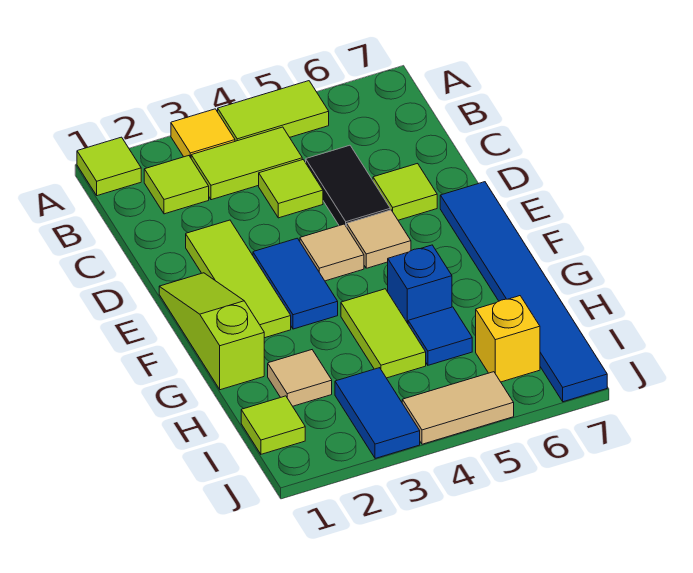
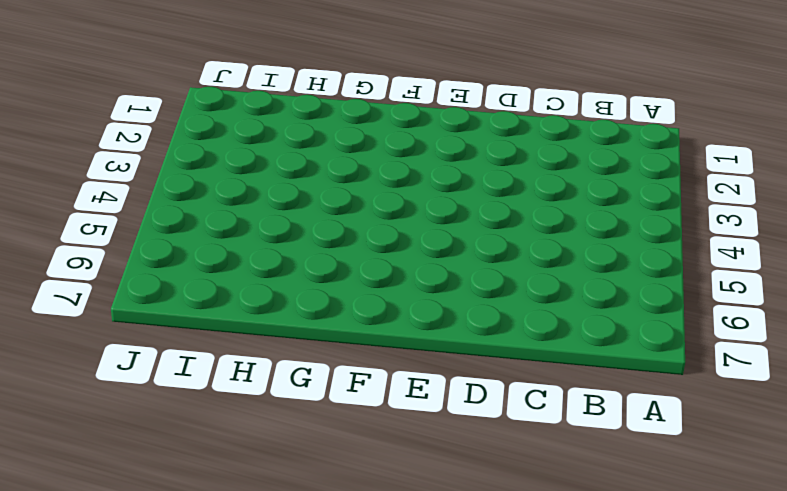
none -> lime tile A1 level 1
none -> yellow tile A3 level 1
none -> lime tile A4:A5 level 1

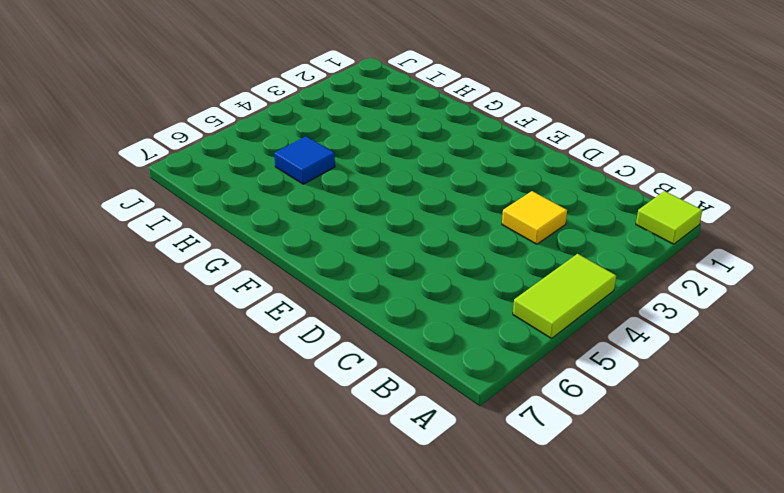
yellow tile C3 level 1 -> yellow tile A3 level 1
none -> lime tile B2 level 1
none -> lime tile B3:B4 level 1
none -> lime tile C4 level 1

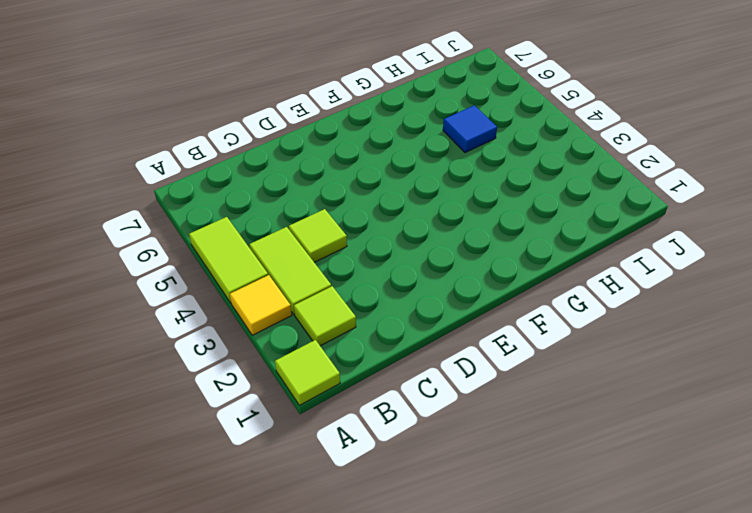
none -> black tile C5:D5 level 1
none -> lime tile D2:F2 level 1
none -> lime tile D6 level 1

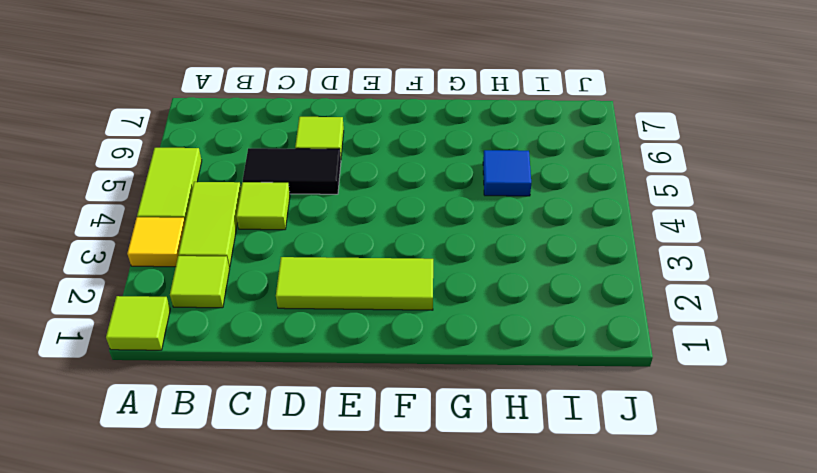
none -> lime slope E1:G1 level 1 top G
none -> blue tile E3:F3 level 1
none -> tan tile E4 level 1

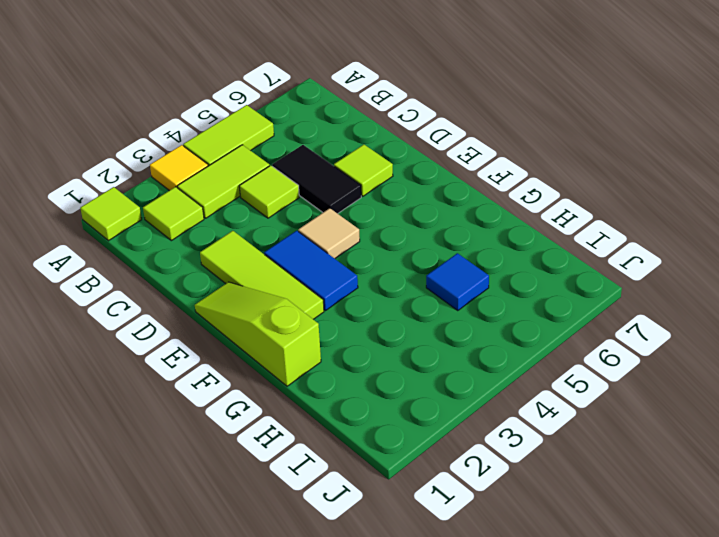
none -> tan tile E5 level 1
none -> blue tile E7:J7 level 1
none -> lime tile G4:H4 level 1

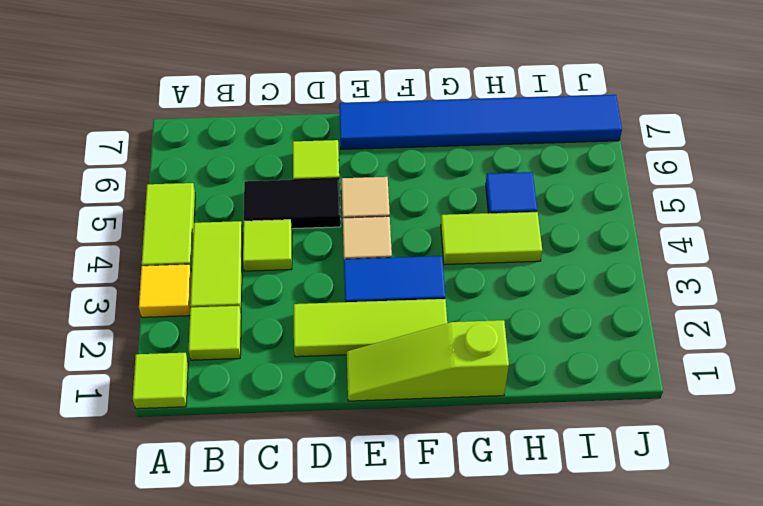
none -> blue brick G5 level 1
none -> tan tile H2 level 1
none -> lime tile I1 level 1

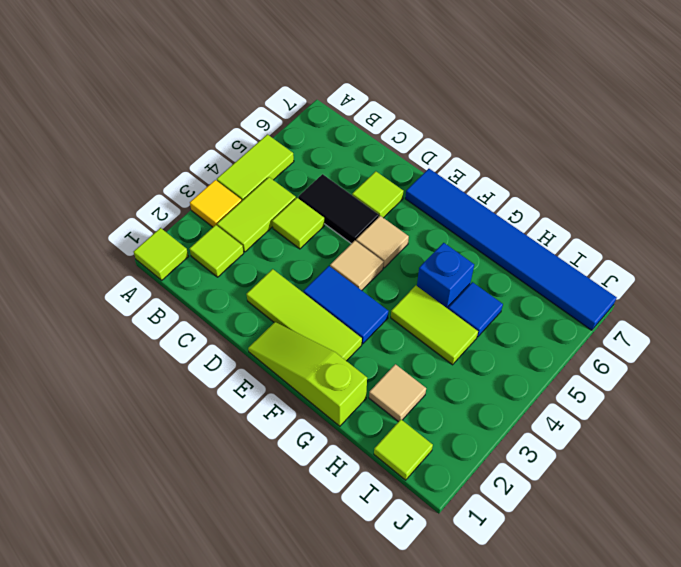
none -> blue tile I3:J3 level 1
none -> yellow brick I6 level 1
none -> tan tile J4:J5 level 1

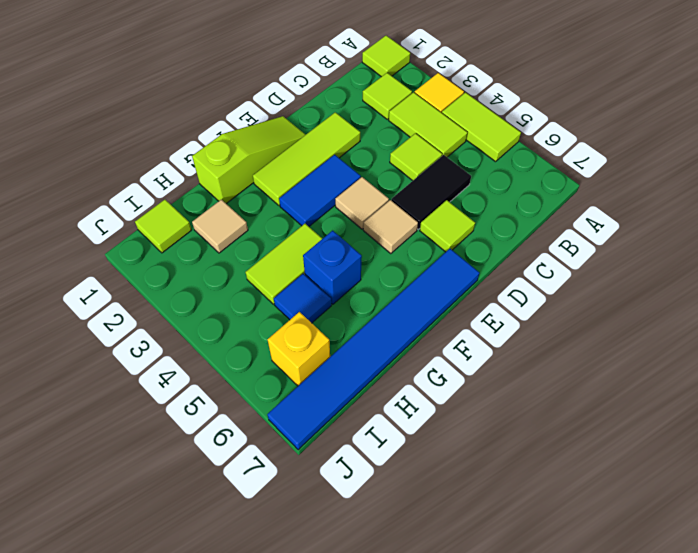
none -> blue tile I3:J3 level 1
none -> tan tile J4:J5 level 1

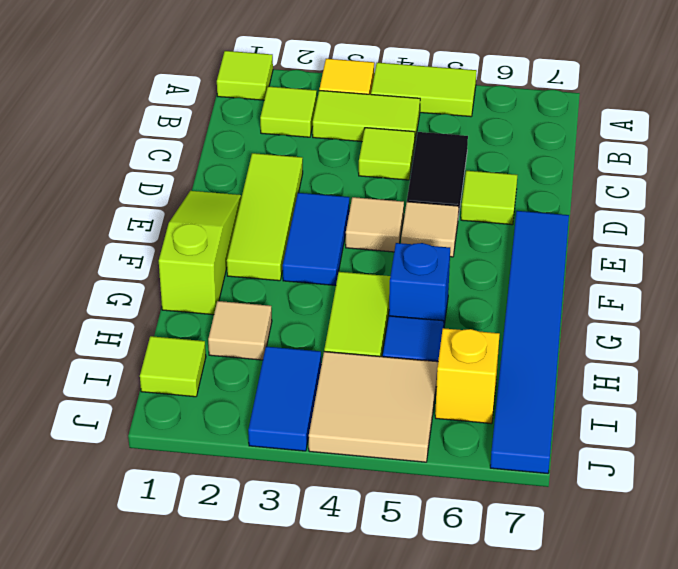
tan tile I4:J5 level 1 -> tan tile J4:J5 level 1

